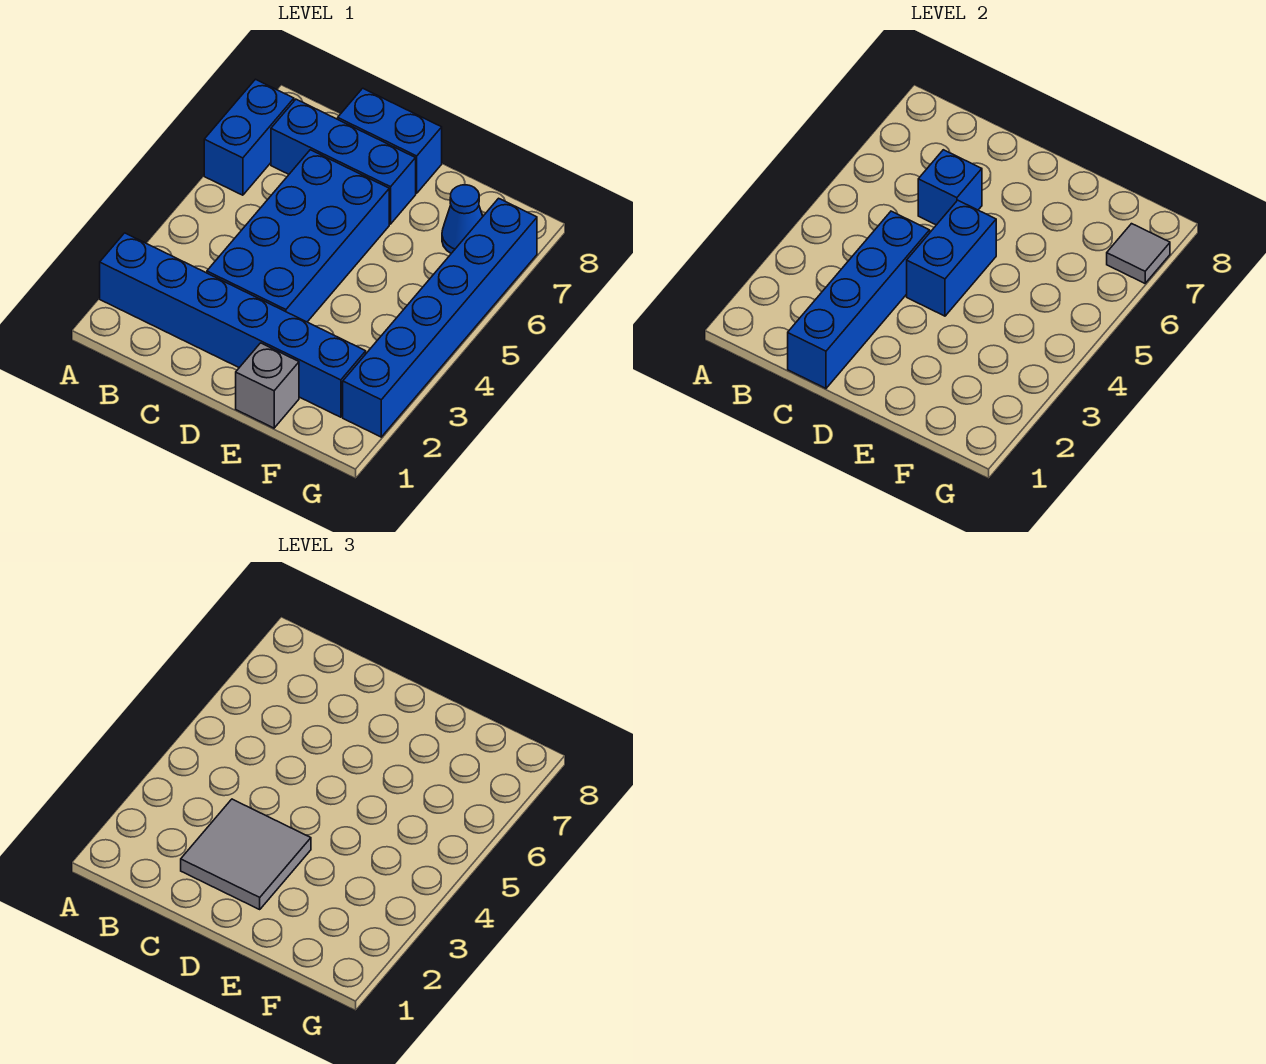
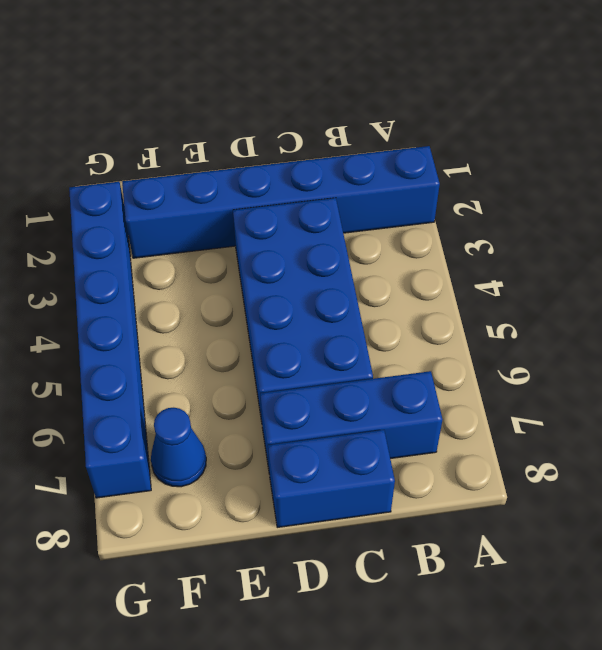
none -> blue brick A6:A7 level 1
none -> grey brick E1 level 1
none -> blue brick C1:C4 level 2

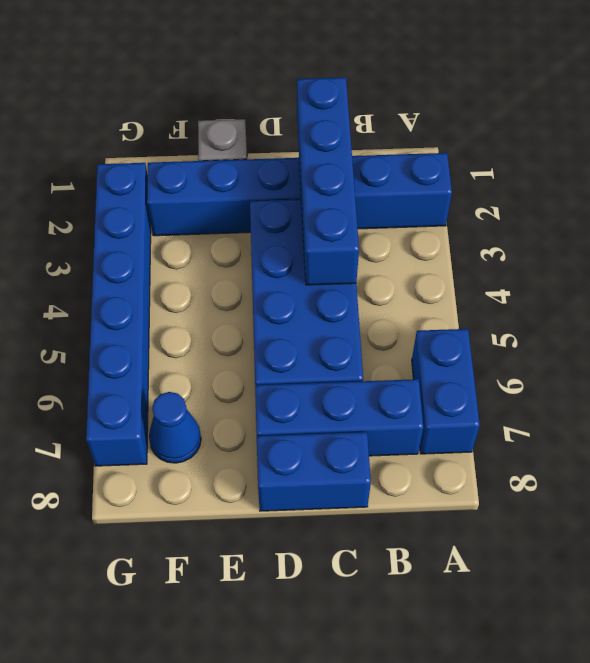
none -> blue brick C6 level 2
none -> blue brick D4:D5 level 2
none -> grey tile G7 level 2

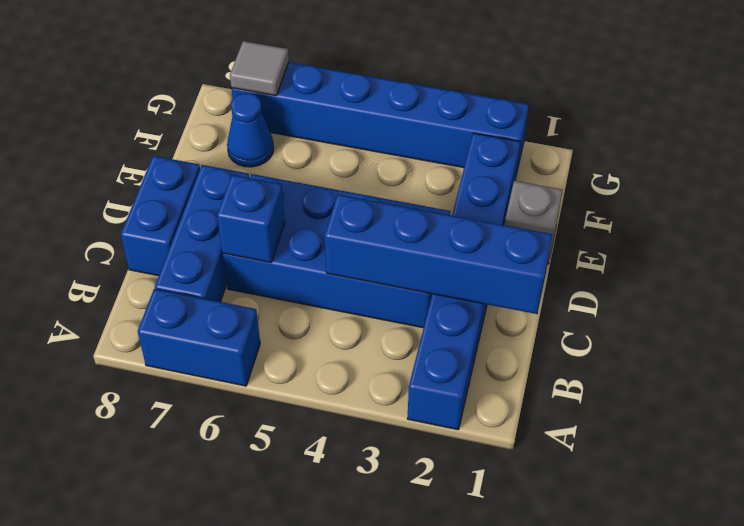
none -> blue brick D4:D5 level 2
none -> grey tile C2:D3 level 3

